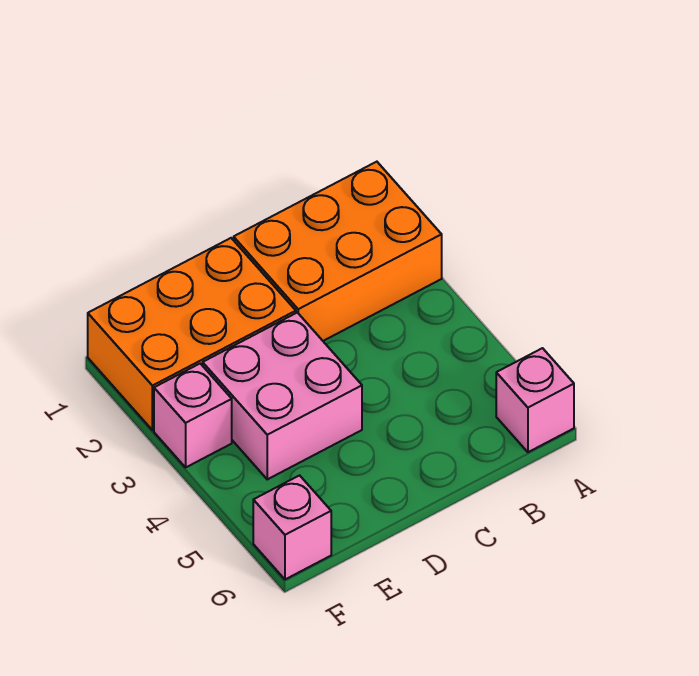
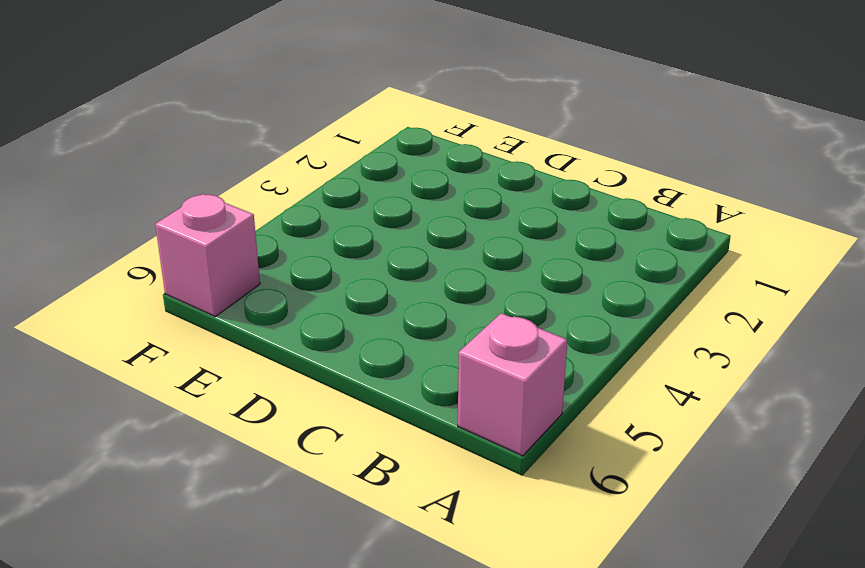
none -> orange brick A1:C2 level 1
none -> orange brick D1:F2 level 1

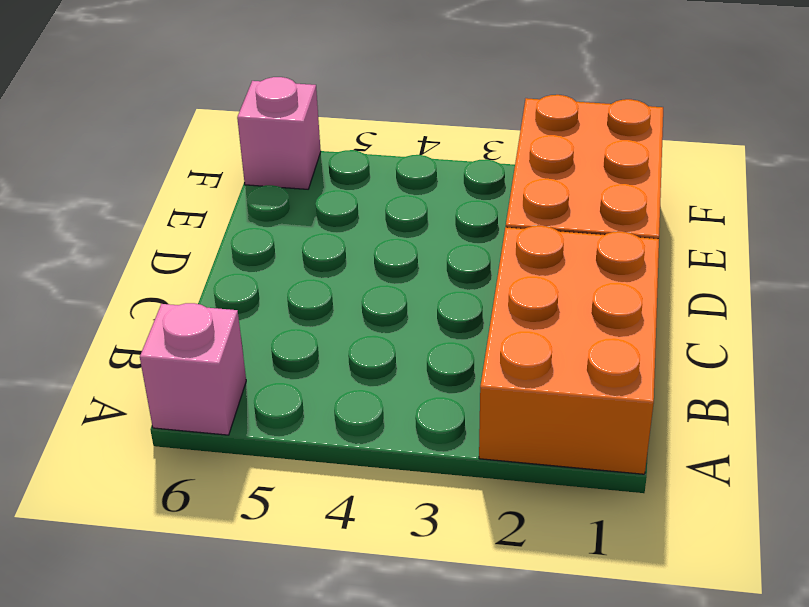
none -> pink brick D3:E4 level 1
none -> pink brick F3 level 1

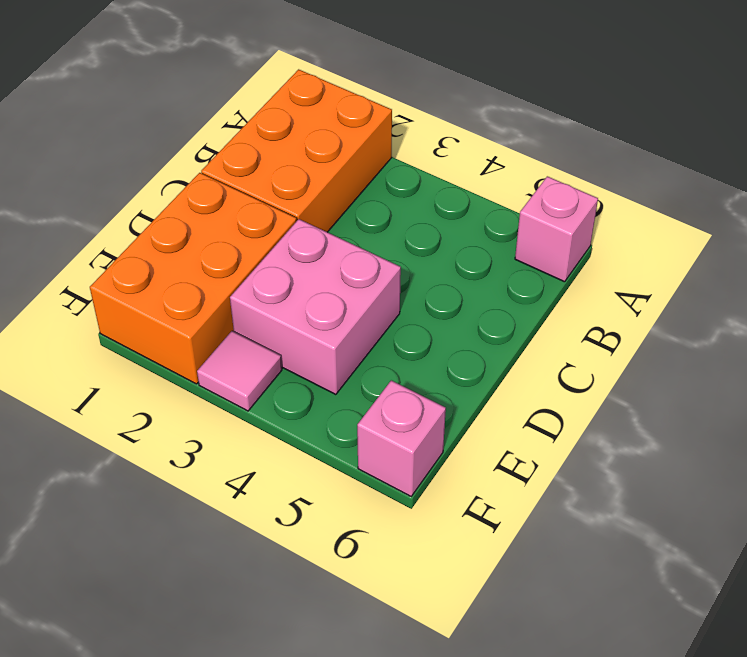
pink tile F3 level 1 -> pink brick F3 level 1

